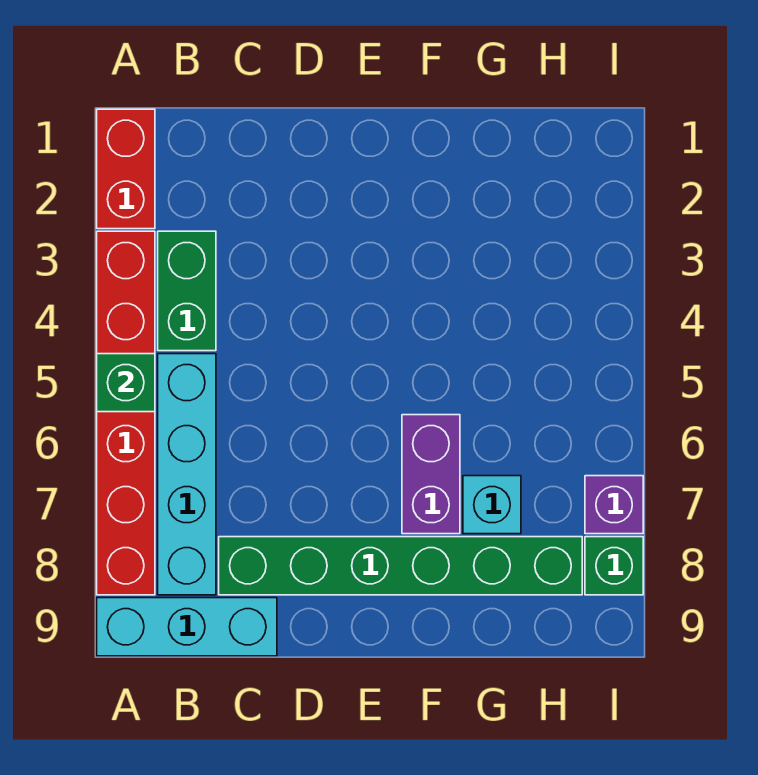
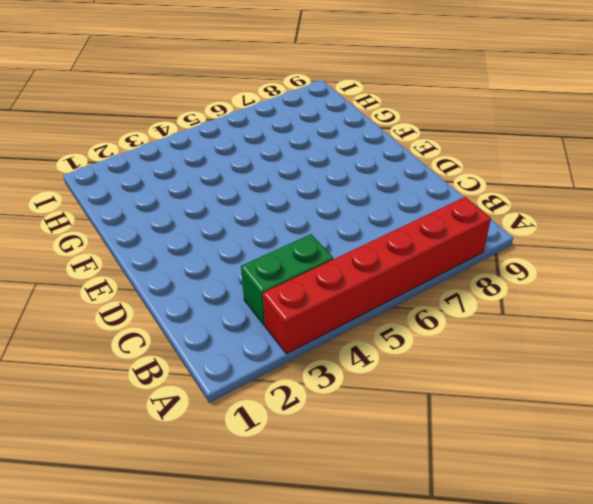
none -> red brick A1:A2 level 1
none -> cyan brick A9:C9 level 1

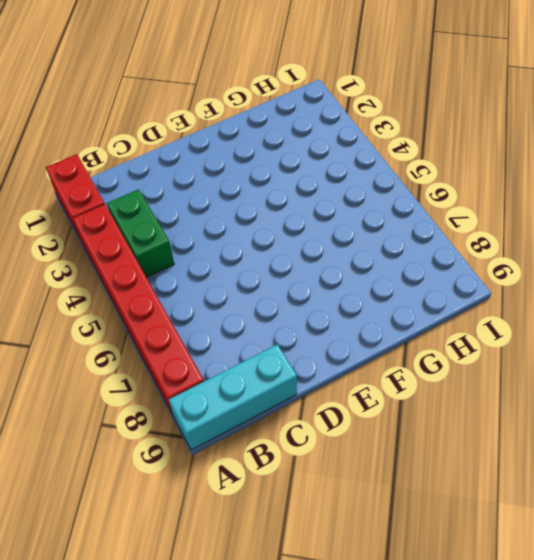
none -> cyan brick B5:B8 level 1
none -> green brick C8:H8 level 1

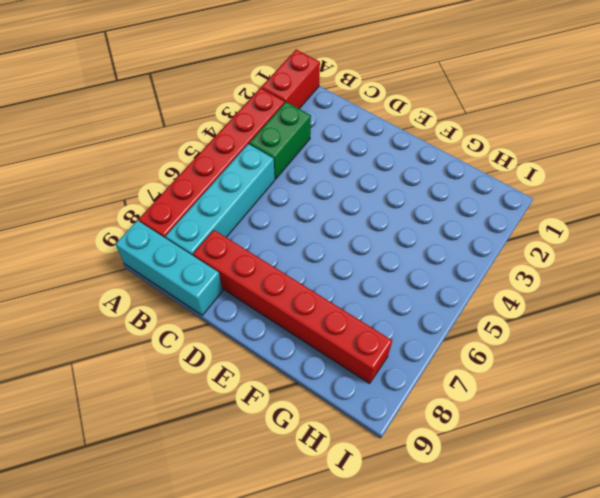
red brick C8:H8 level 1 -> green brick C8:H8 level 1
none -> purple brick F6:F7 level 1
none -> cyan brick G7 level 1

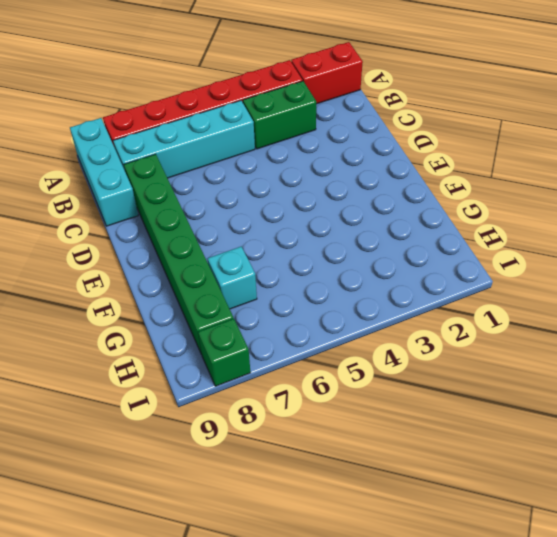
none -> purple brick F6:F7 level 1
none -> purple brick I7 level 1

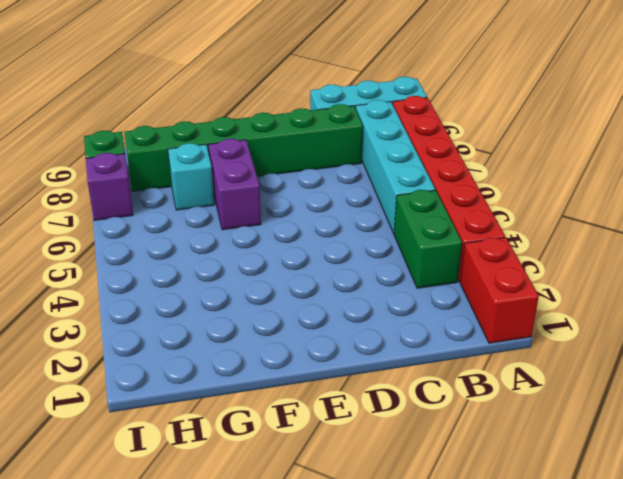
none -> green brick A5 level 2

